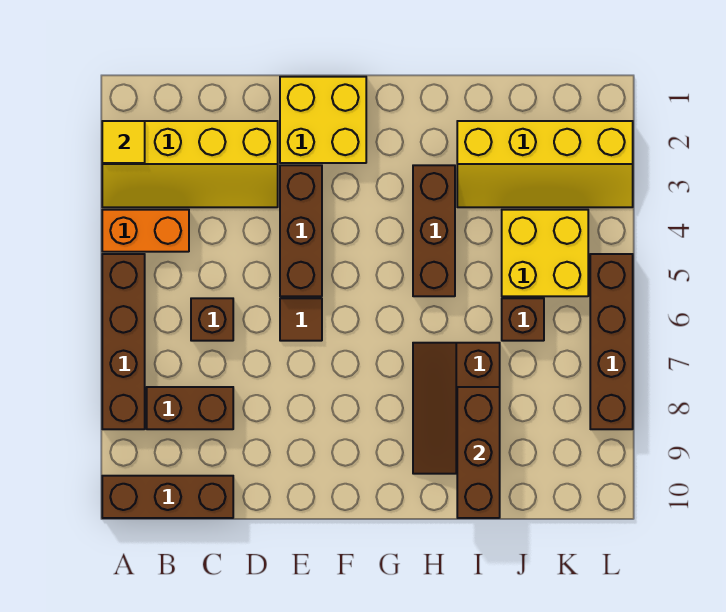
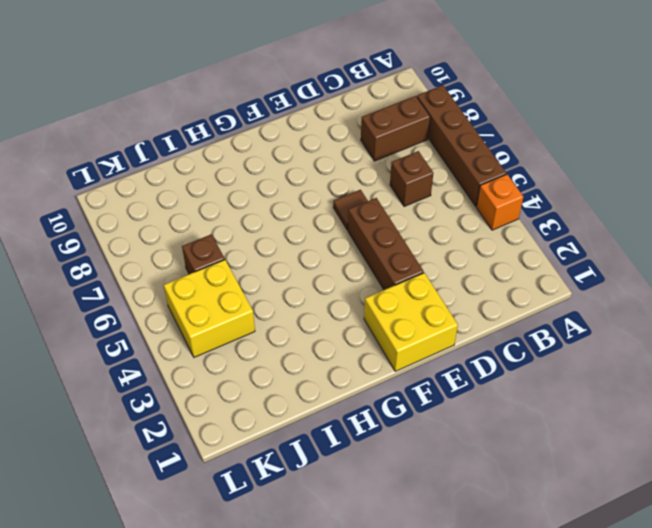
orange brick A4 level 1 -> orange brick A4:B4 level 1
none -> yellow slope A2:D3 level 1 top 2
none -> brown brick A10:C10 level 1
none -> brown brick H3:H5 level 1

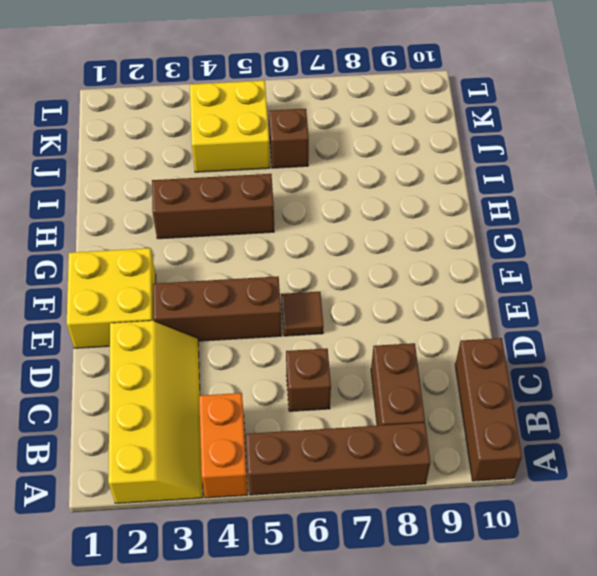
none -> brown slope H7:I9 level 1 top I
none -> yellow slope I2:L3 level 1 top 2
none -> brown brick L5:L8 level 1

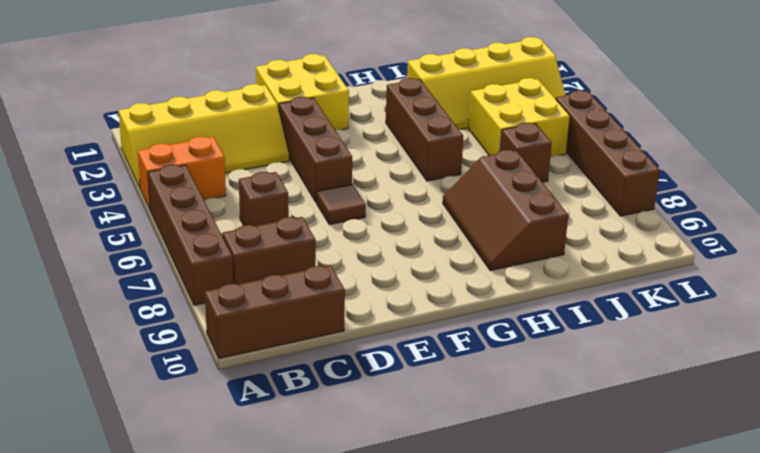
none -> yellow tile A2 level 2
none -> brown brick I8:I10 level 2

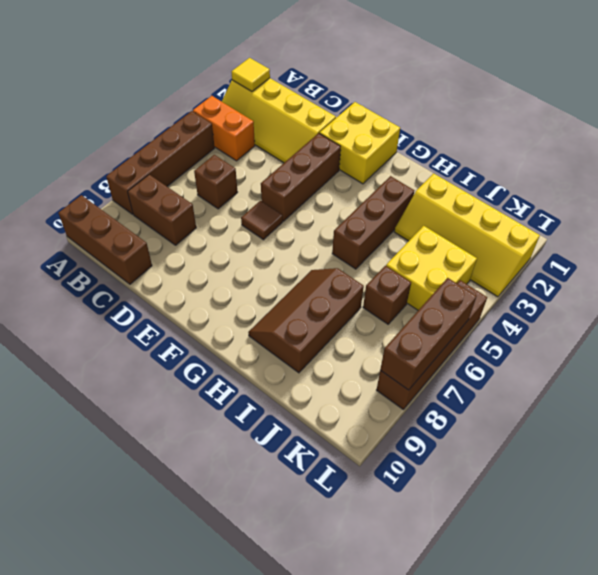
brown brick L6:L8 level 2 -> brown brick I8:I10 level 2

